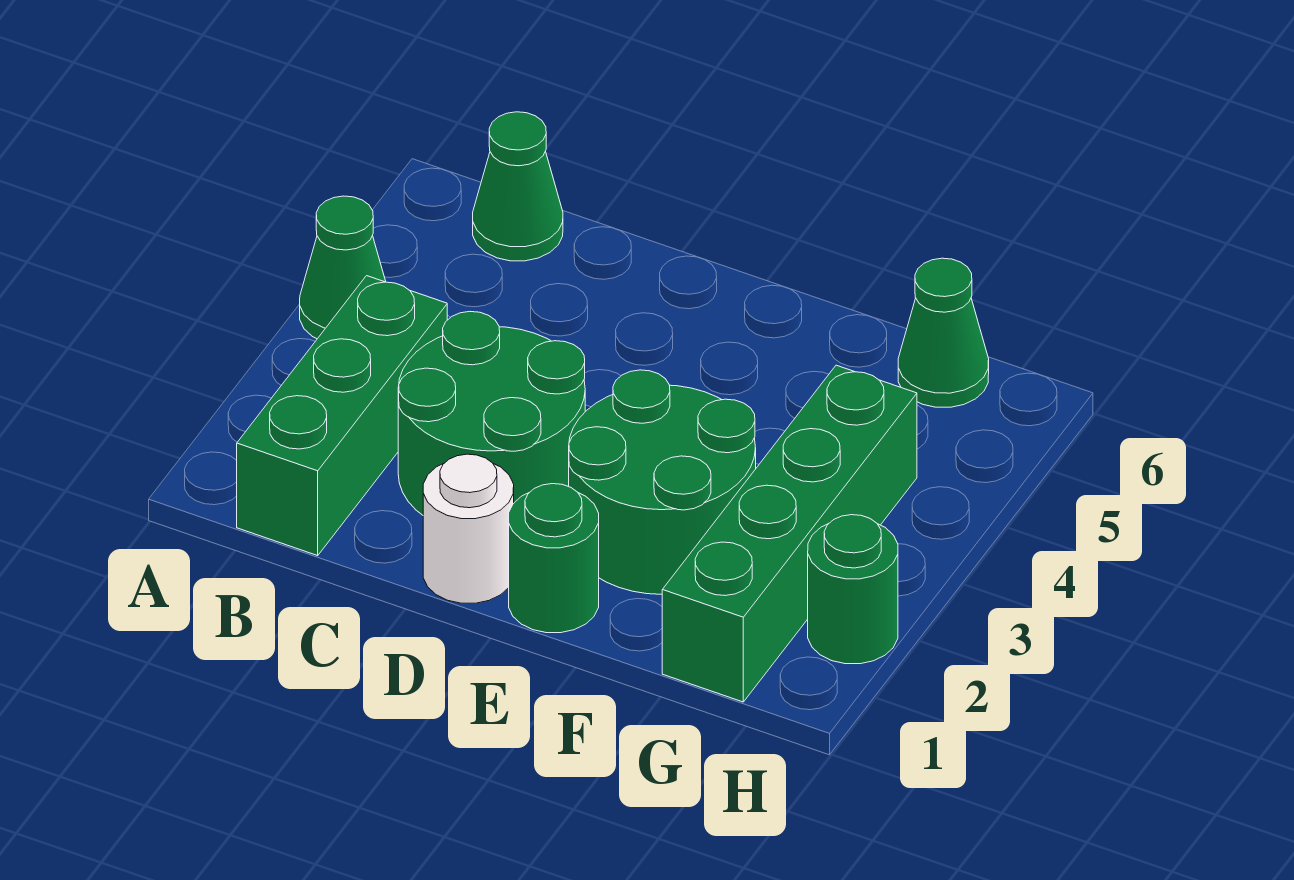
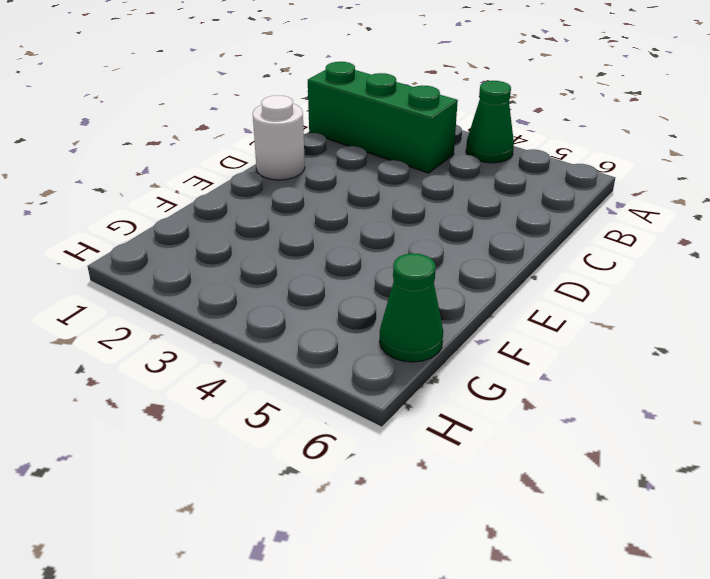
none -> green cone B6 level 1
none -> green round brick C2:D3 level 1

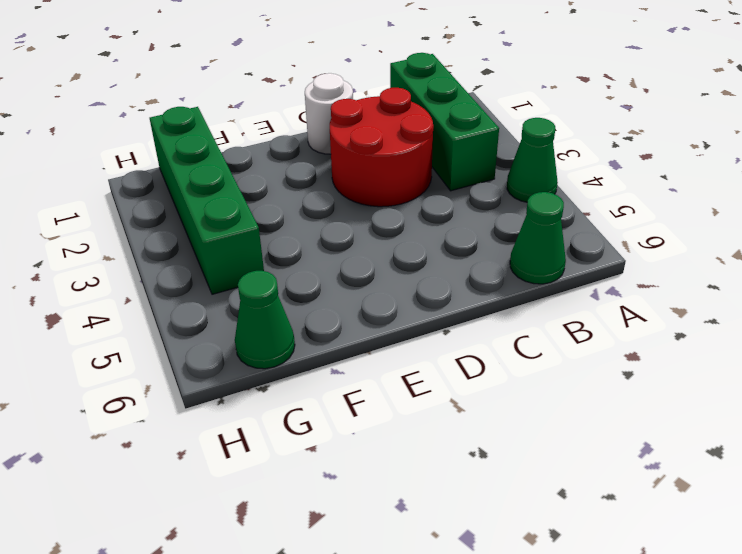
red round brick C2:D3 level 1 -> green round brick C2:D3 level 1
none -> green round brick E1 level 1
none -> green round brick E2:F3 level 1

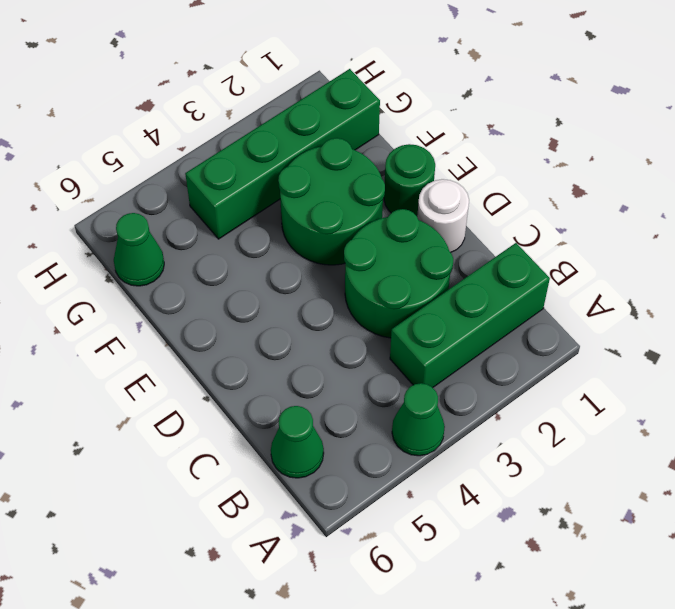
none -> green round brick H2 level 1

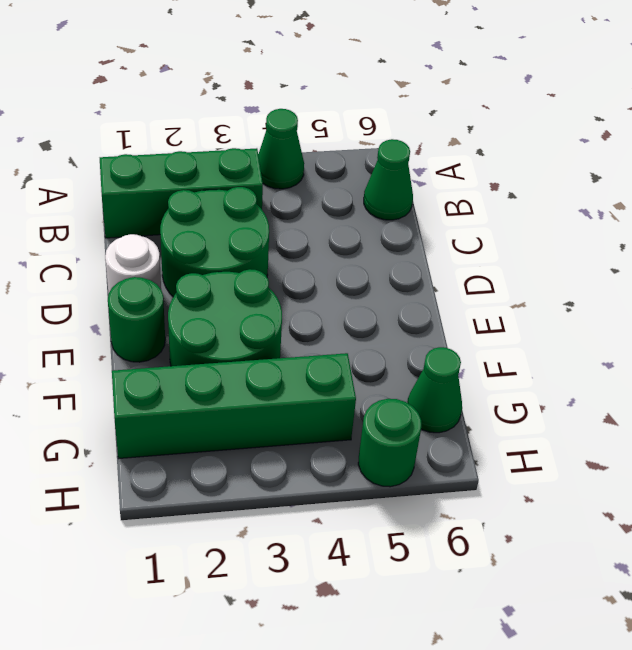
green round brick H5 level 1 -> green round brick H2 level 1

